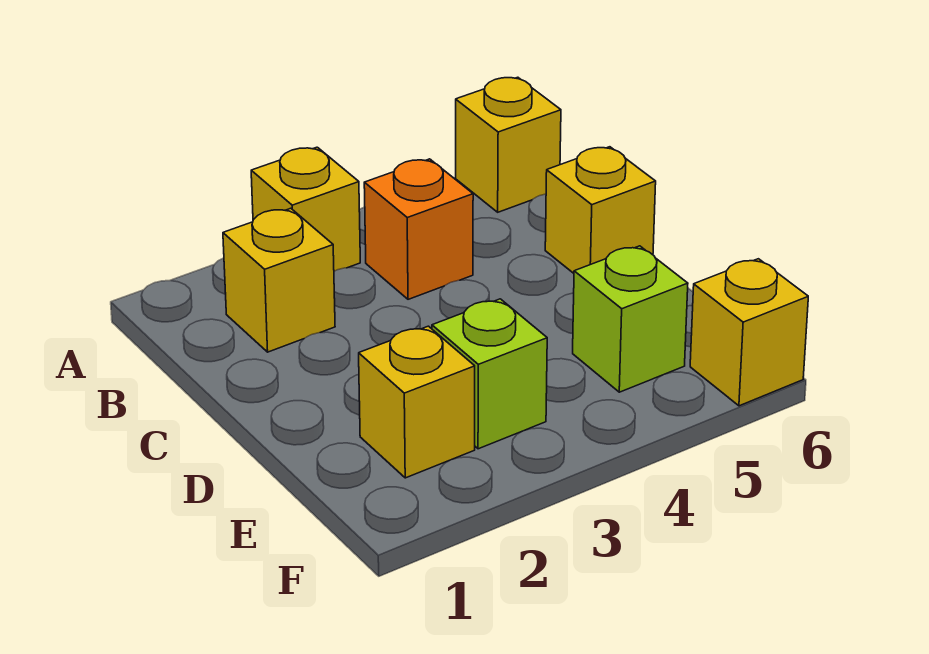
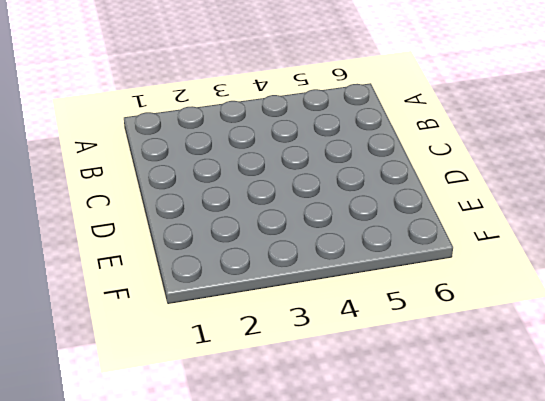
none -> yellow brick A3 level 1
none -> yellow brick A6 level 1

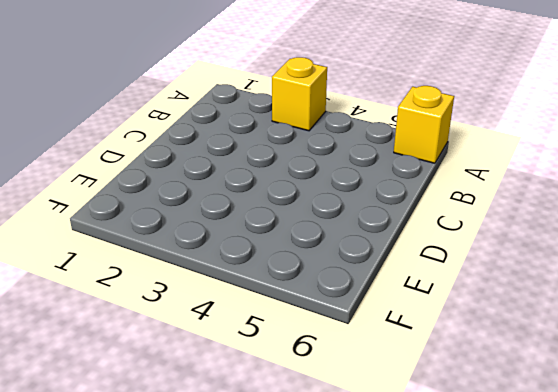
none -> yellow brick B2 level 1
none -> orange brick B4 level 1

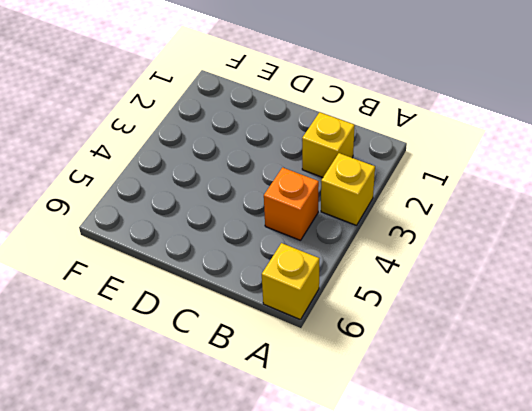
none -> yellow brick C6 level 1
none -> yellow brick E2 level 1

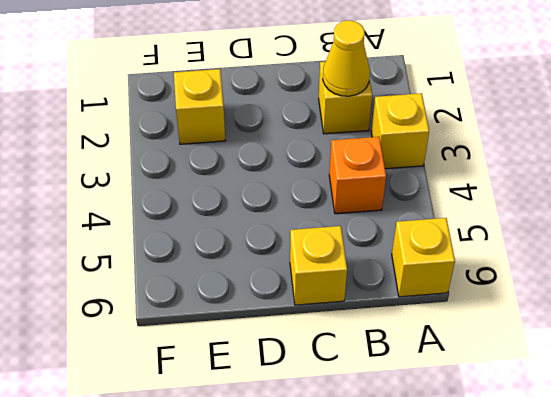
yellow cone B2 level 2 -> none
none -> lime brick E3 level 1
none -> lime brick E5 level 1

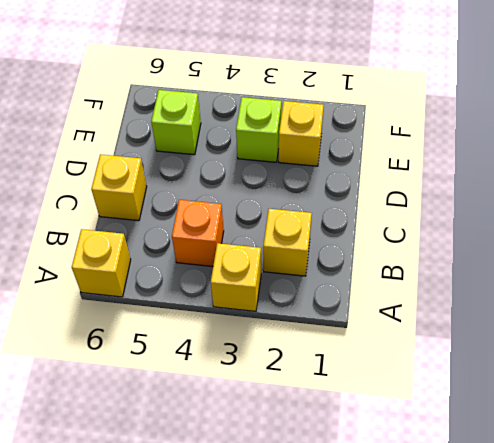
none -> yellow brick F6 level 1

